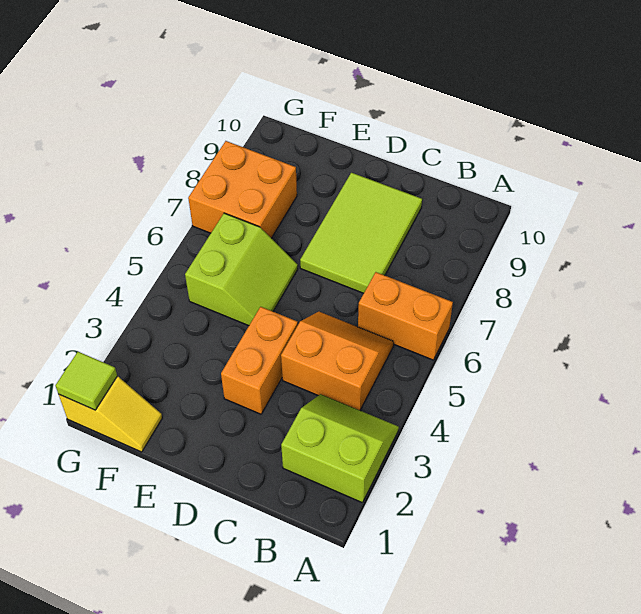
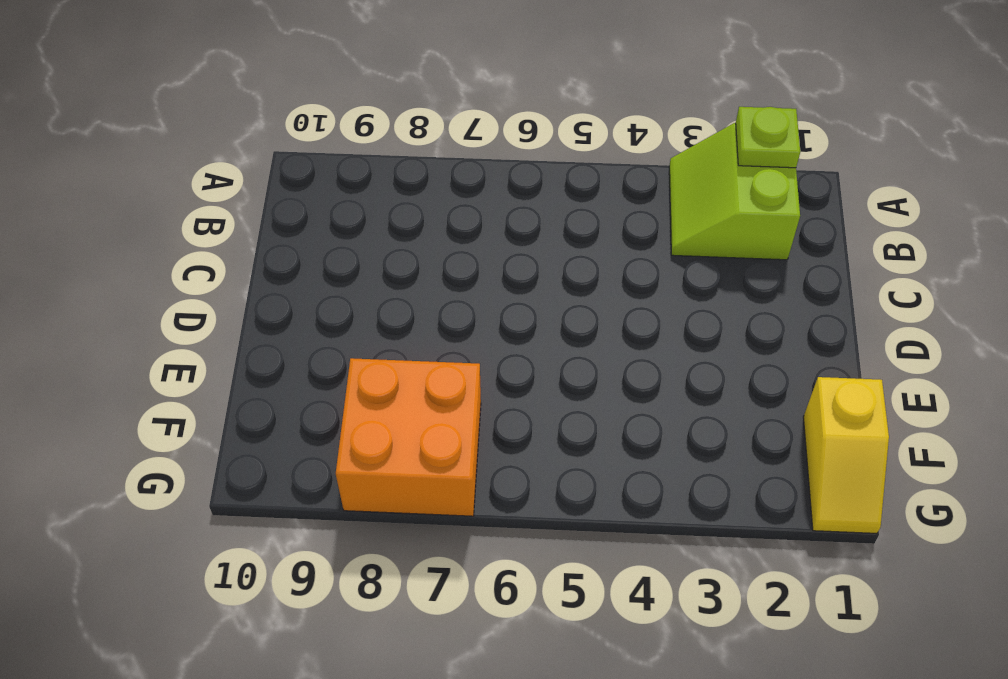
lime plate A2 level 2 -> none
yellow slope F1:G1 level 1 top F -> yellow slope F1:G1 level 1 top G
none -> orange brick A6:B6 level 1
none -> orange slope B4:C5 level 1 top 4

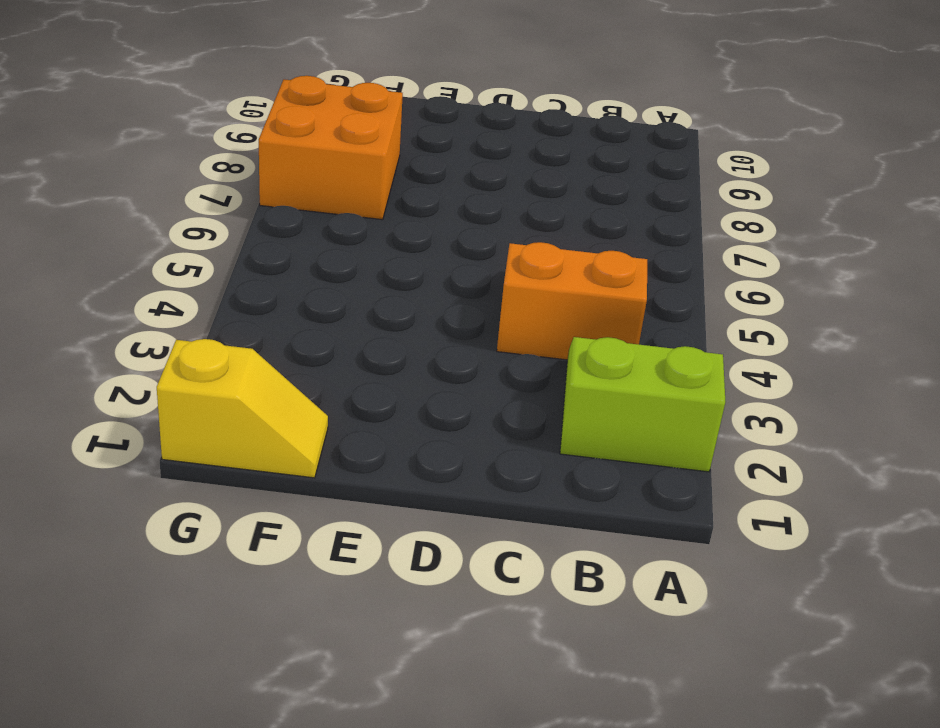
none -> orange brick A6:B6 level 1
none -> lime tile C7:D9 level 1

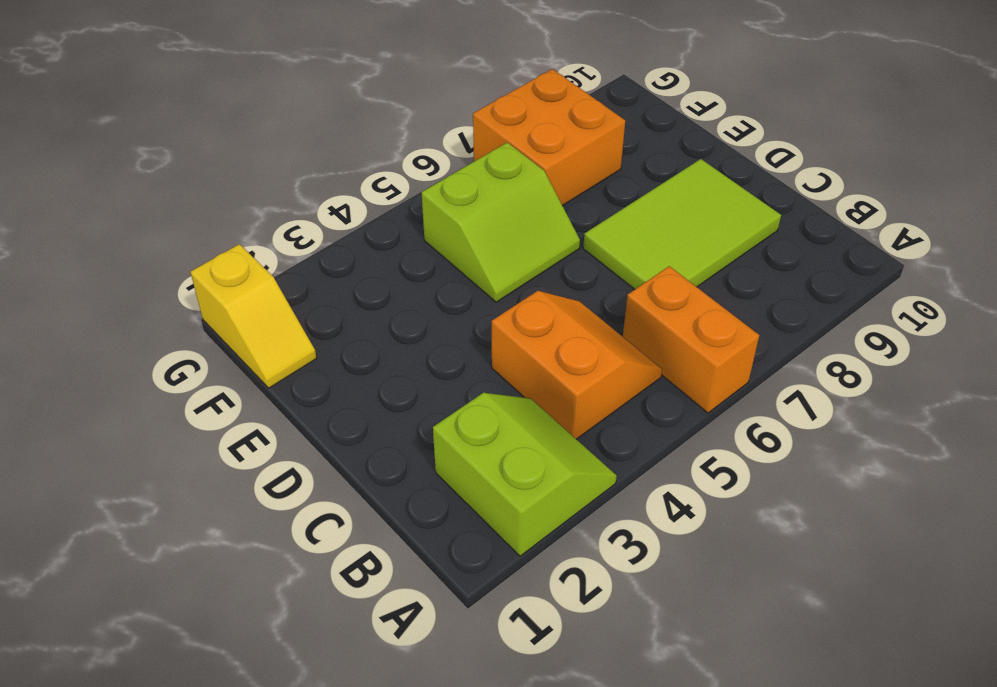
none -> orange brick D3:D4 level 1
none -> lime tile G1 level 2

